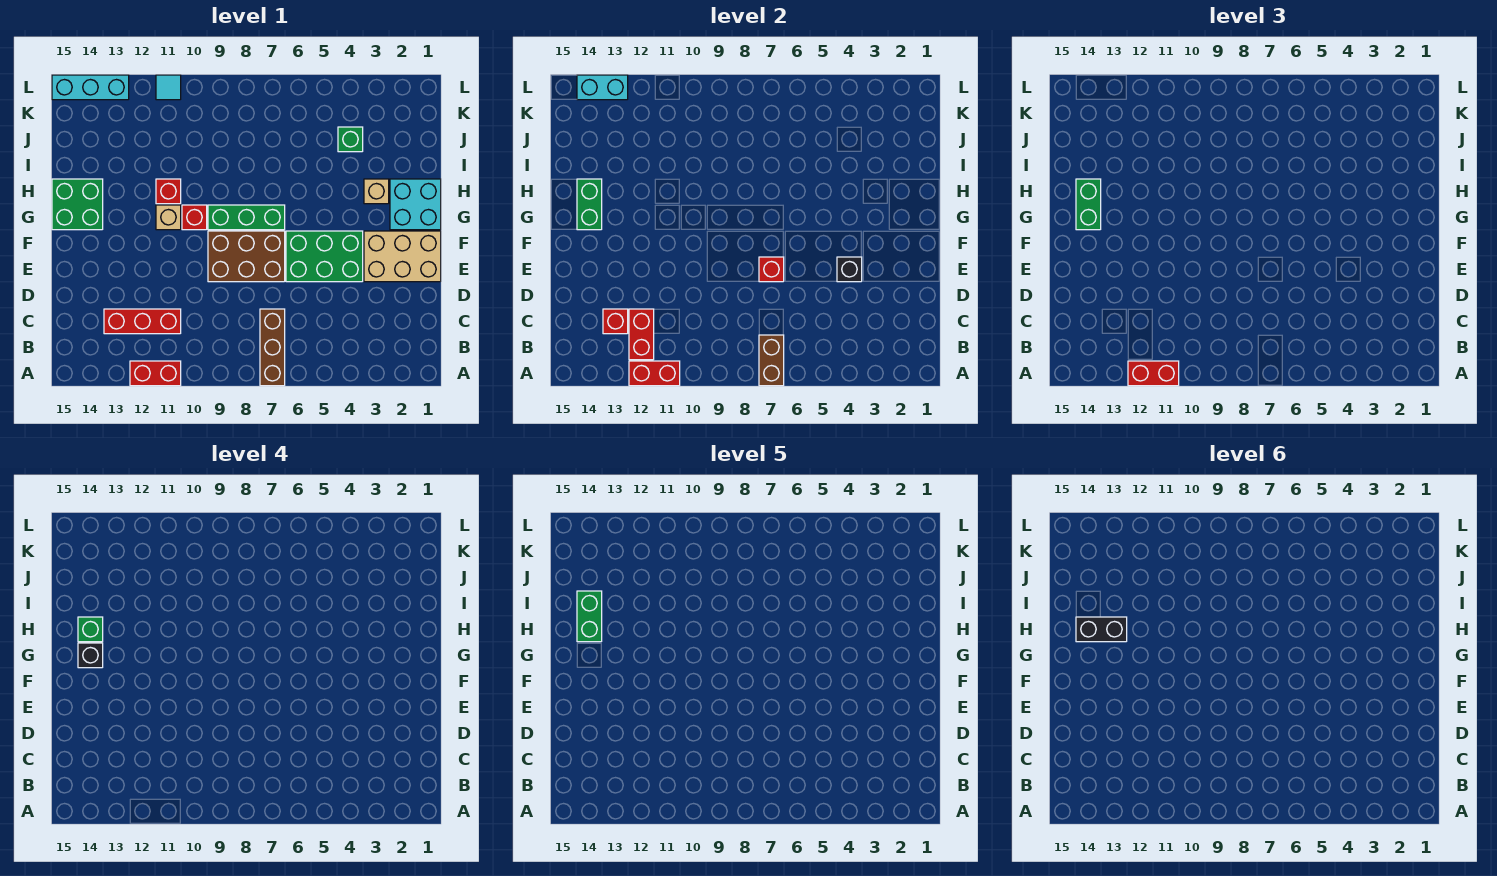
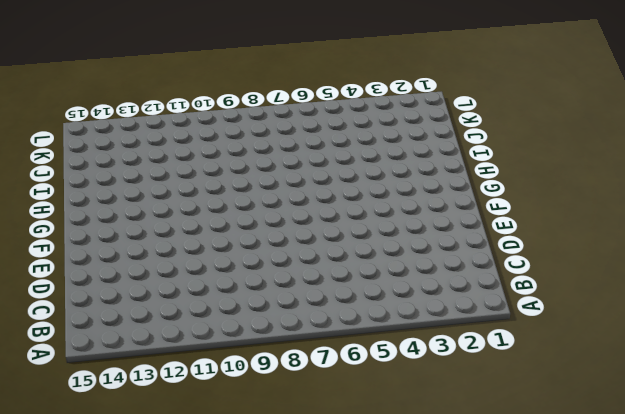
none -> brown brick A7:C7 level 1
none -> red brick A11:A12 level 1
none -> red brick C11:C13 level 1
none -> tan brick E1:F3 level 1

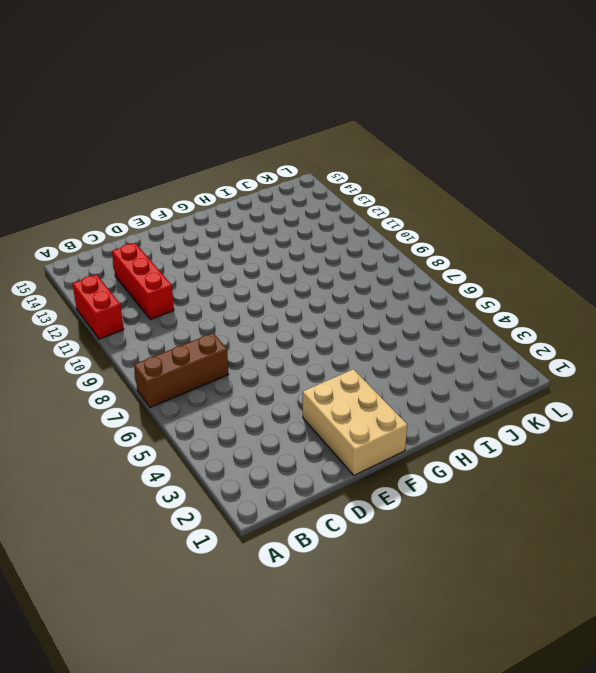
none -> green brick E4:F6 level 1
none -> brown brick E7:F9 level 1
none -> cyan brick G1:H2 level 1
none -> green brick G7:G9 level 1

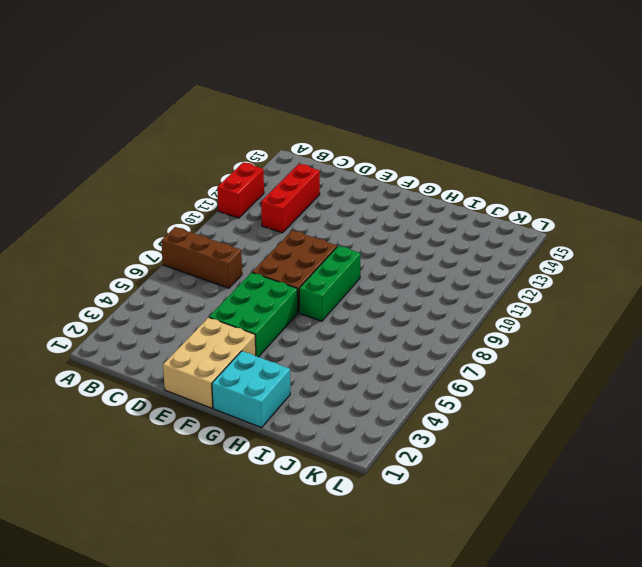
none -> red brick G10 level 1
none -> tan brick G11 level 1
none -> green brick G14:H15 level 1
none -> tan brick H3 level 1

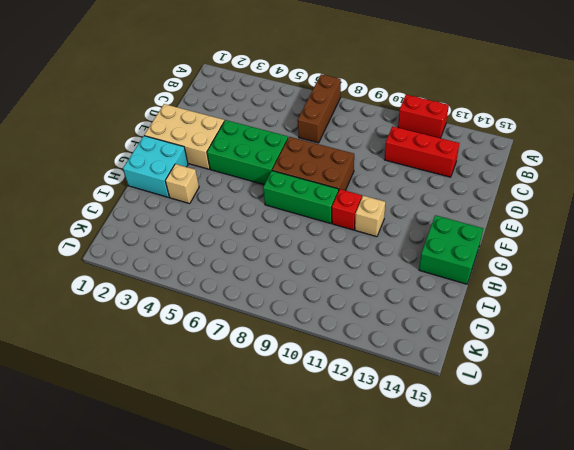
none -> red brick H11 level 1
none -> green brick J4 level 1
none -> cyan tile L11 level 1
none -> cyan brick L13:L15 level 1

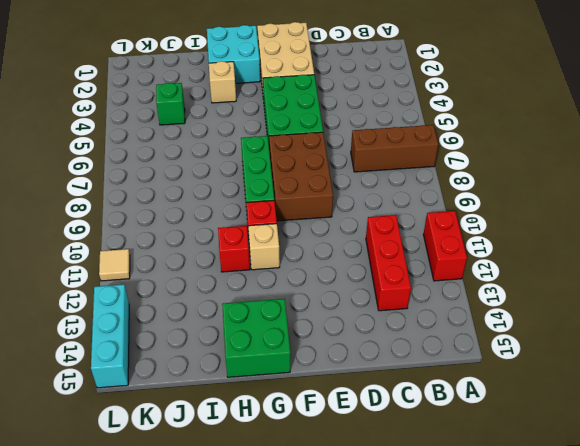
tan tile L11 level 1 -> cyan tile L11 level 1
none -> brown brick A7:B7 level 2
none -> red brick A11:A12 level 2
none -> red brick B12:C12 level 2
none -> red brick C13 level 2

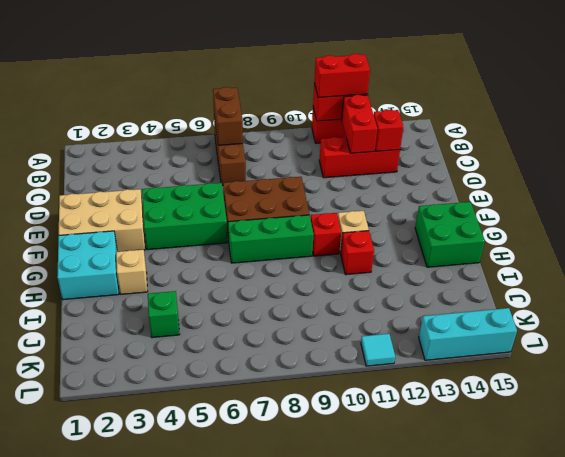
none -> black brick E4 level 2
none -> red brick E7 level 2
none -> green brick G14:H14 level 2
none -> cyan brick L13:L14 level 2

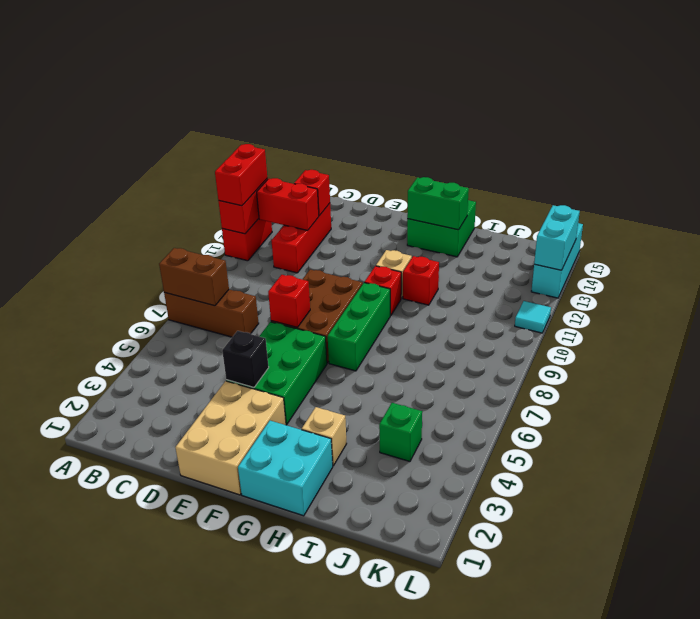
none -> green brick G14:H14 level 3
none -> black brick G14 level 4
none -> green brick H14 level 4
none -> green brick H14:I14 level 5

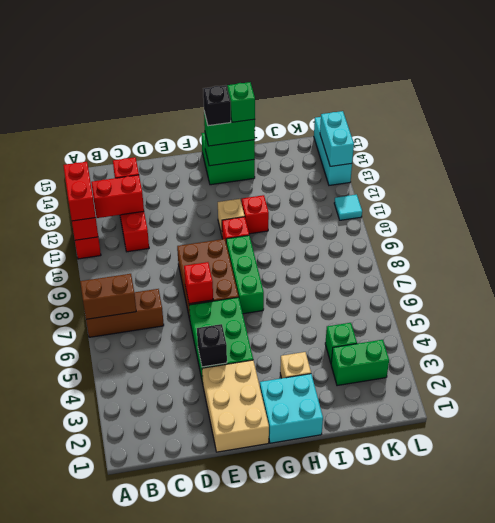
green brick J3:K3 level 1 -> green brick H14:I14 level 5
none -> black brick H13:H14 level 6

